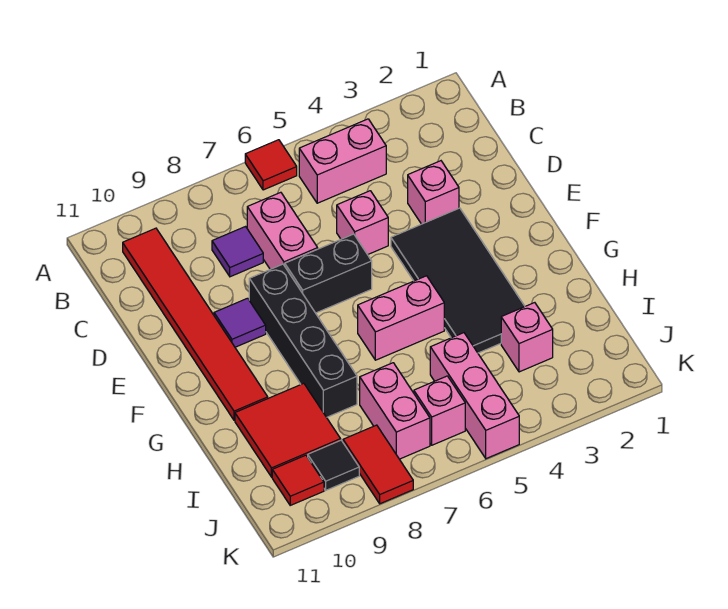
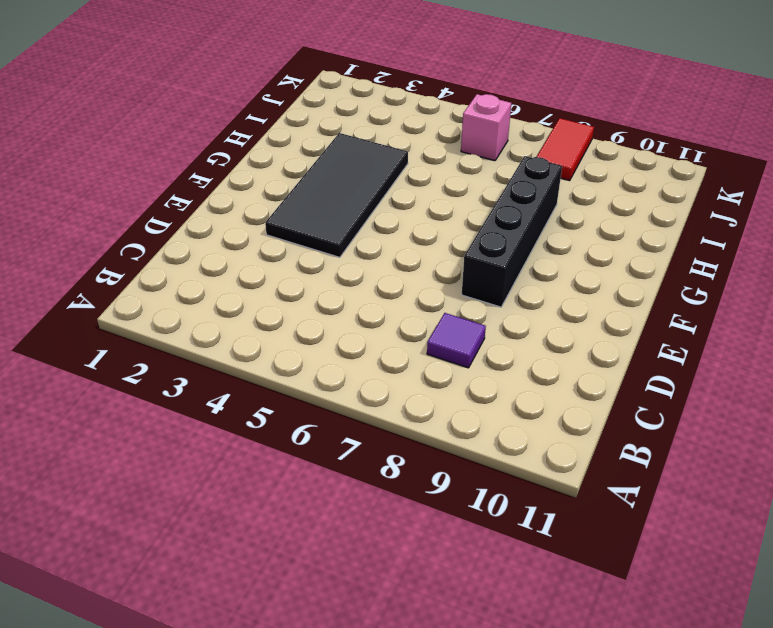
none -> red tile A6 level 1
none -> pink brick B4:B5 level 1
none -> red tile B10:G10 level 1

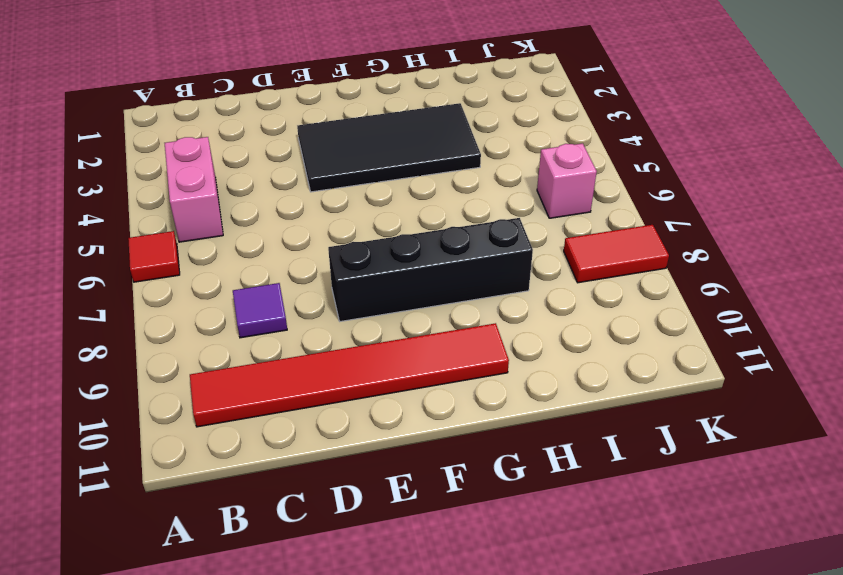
none -> pink brick C7:D7 level 1
none -> pink brick D3 level 1
none -> pink brick D5 level 1

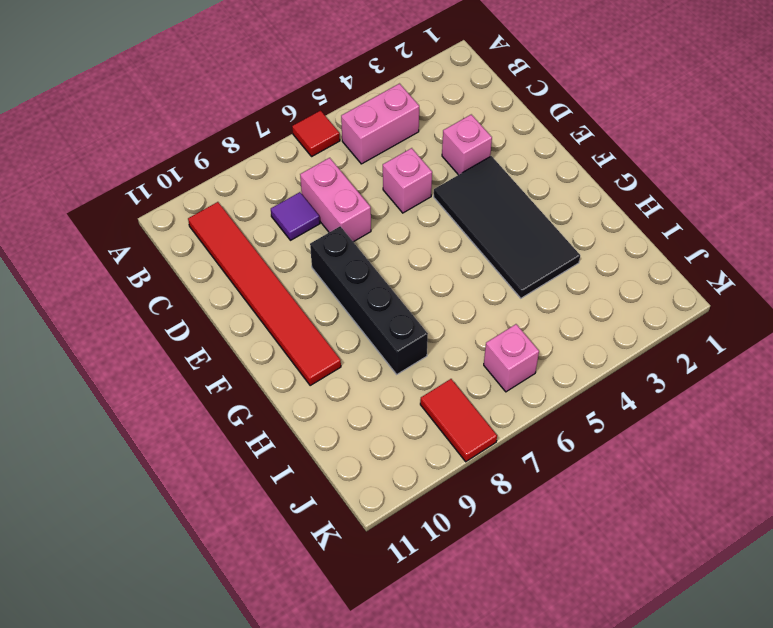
none -> black brick E6:E7 level 1
none -> purple tile E9 level 1
none -> pink brick G5:G6 level 1

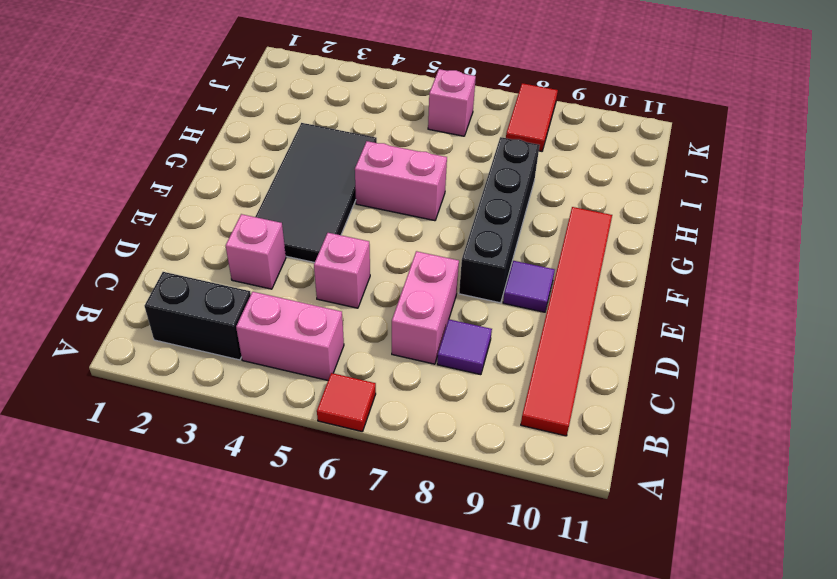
black brick B2:B3 level 1 -> black brick E6:E7 level 1
none -> red tile H9:I10 level 1
none -> pink brick I3 level 1
none -> pink brick I5:K5 level 1

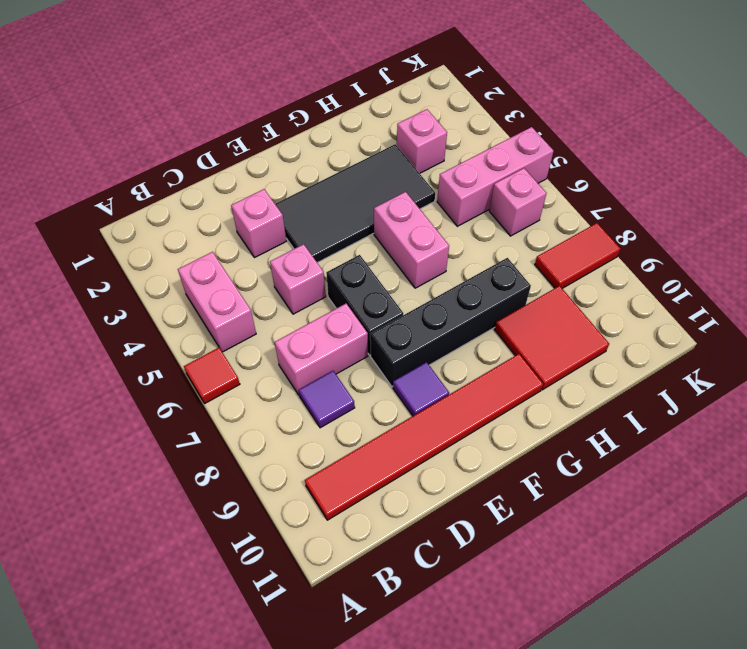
none -> pink brick I7:J7 level 1
none -> black tile J9 level 1
none -> red tile J10 level 1

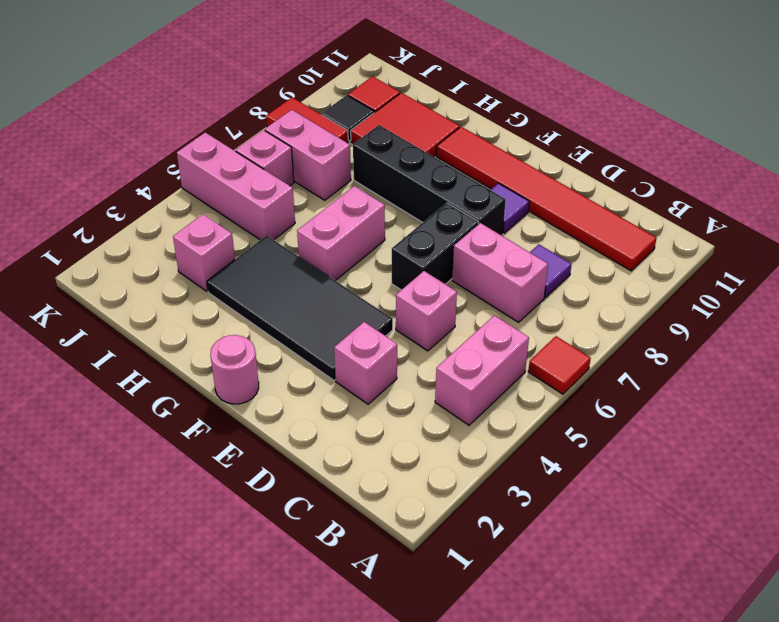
pink round brick F1 level 1 -> none

